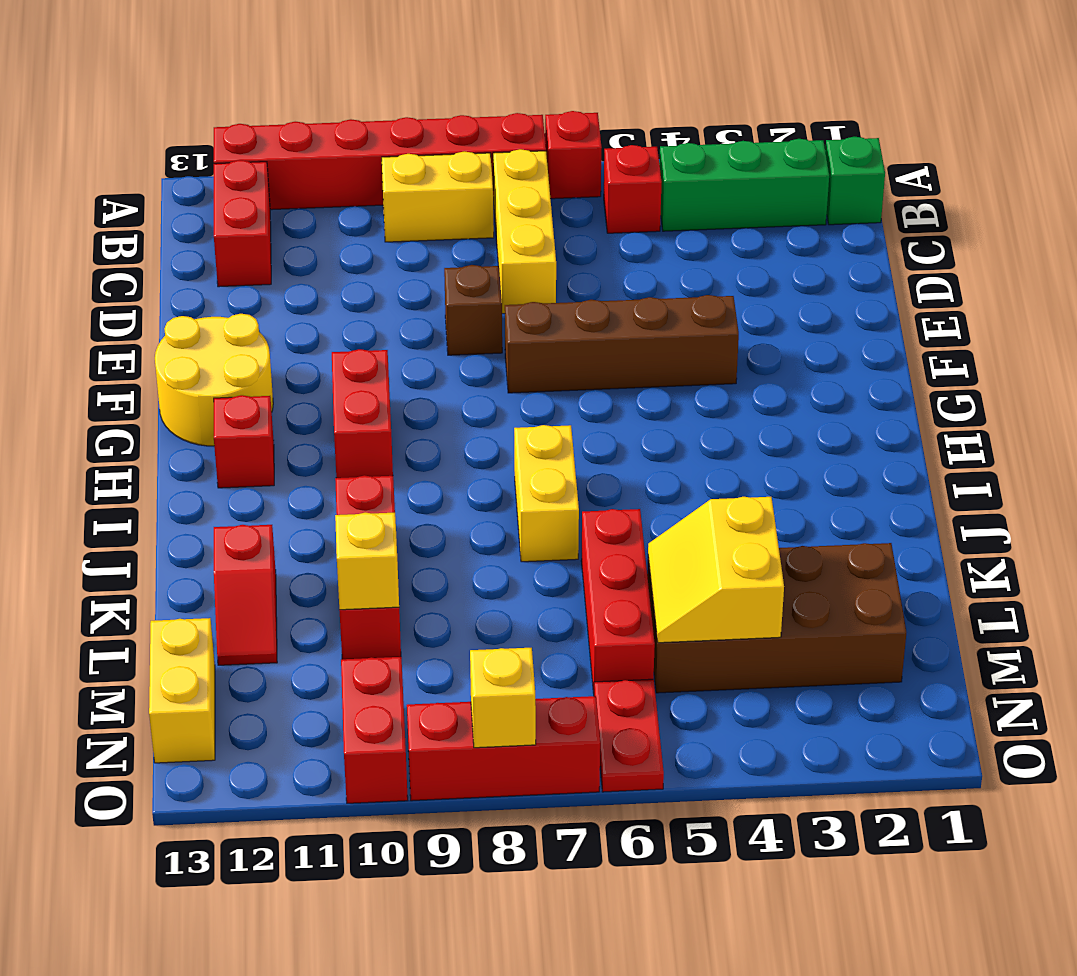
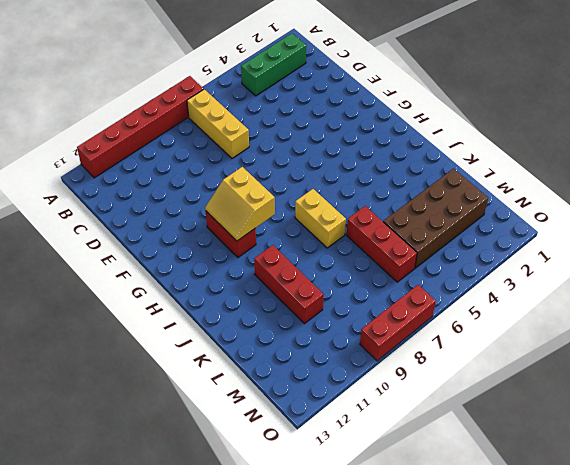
yellow slope G9:H10 level 2 top 9 -> yellow slope L4:M5 level 2 top 4
none -> red brick A6 level 1
none -> green brick B1 level 1
none -> red brick B5 level 1

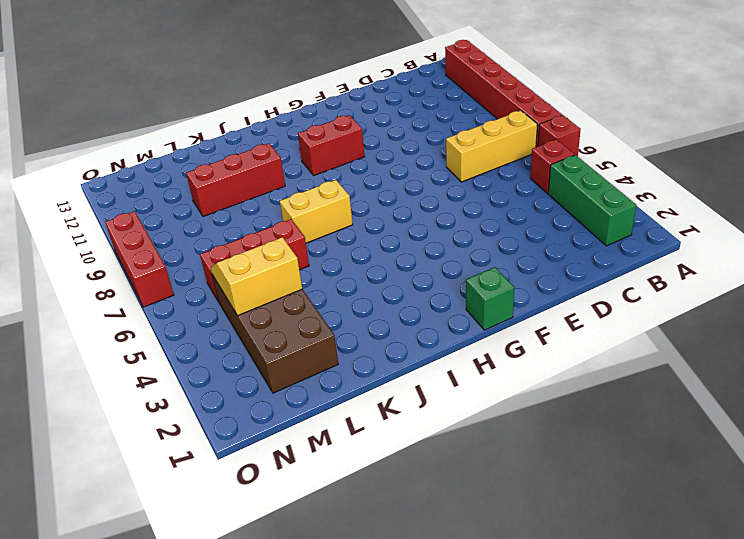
green brick G1 level 1 -> green brick B1 level 1
none -> yellow brick B8:B9 level 1
none -> red brick B12:C12 level 1
none -> brown brick E8 level 1

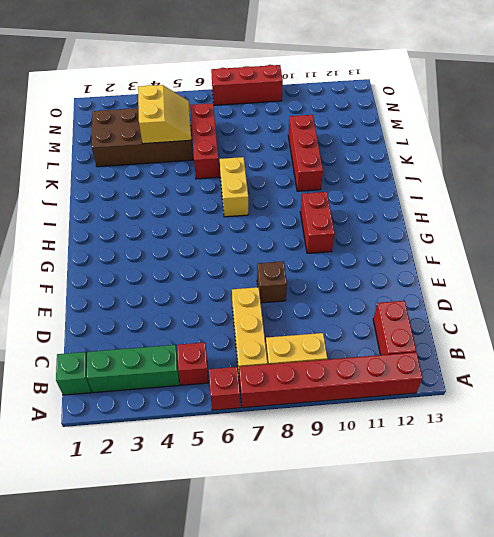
none -> brown brick F4:F7 level 1
none -> yellow round brick F12:G13 level 1
none -> red brick H12 level 1

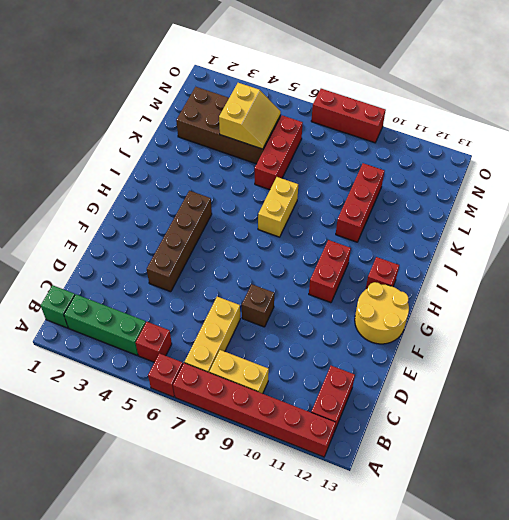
brown brick E4:H4 level 1 -> brown brick F4:F7 level 1
none -> red slope K12:L12 level 1 top K
none -> yellow brick M13:N13 level 1
none -> red plate N6:O6 level 1

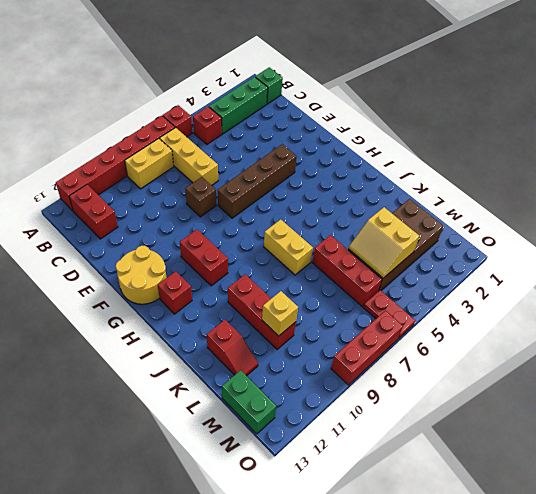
green brick M13:N13 level 1 -> yellow brick M13:N13 level 1
none -> red brick N10:O10 level 1
none -> yellow brick O8 level 2

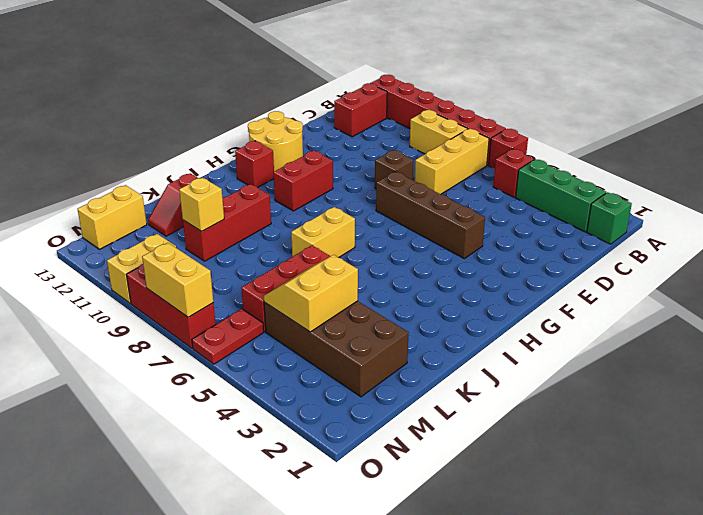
yellow brick N10:O10 level 1 -> red brick N10:O10 level 1
yellow brick O7:O8 level 2 -> yellow brick O8 level 2

